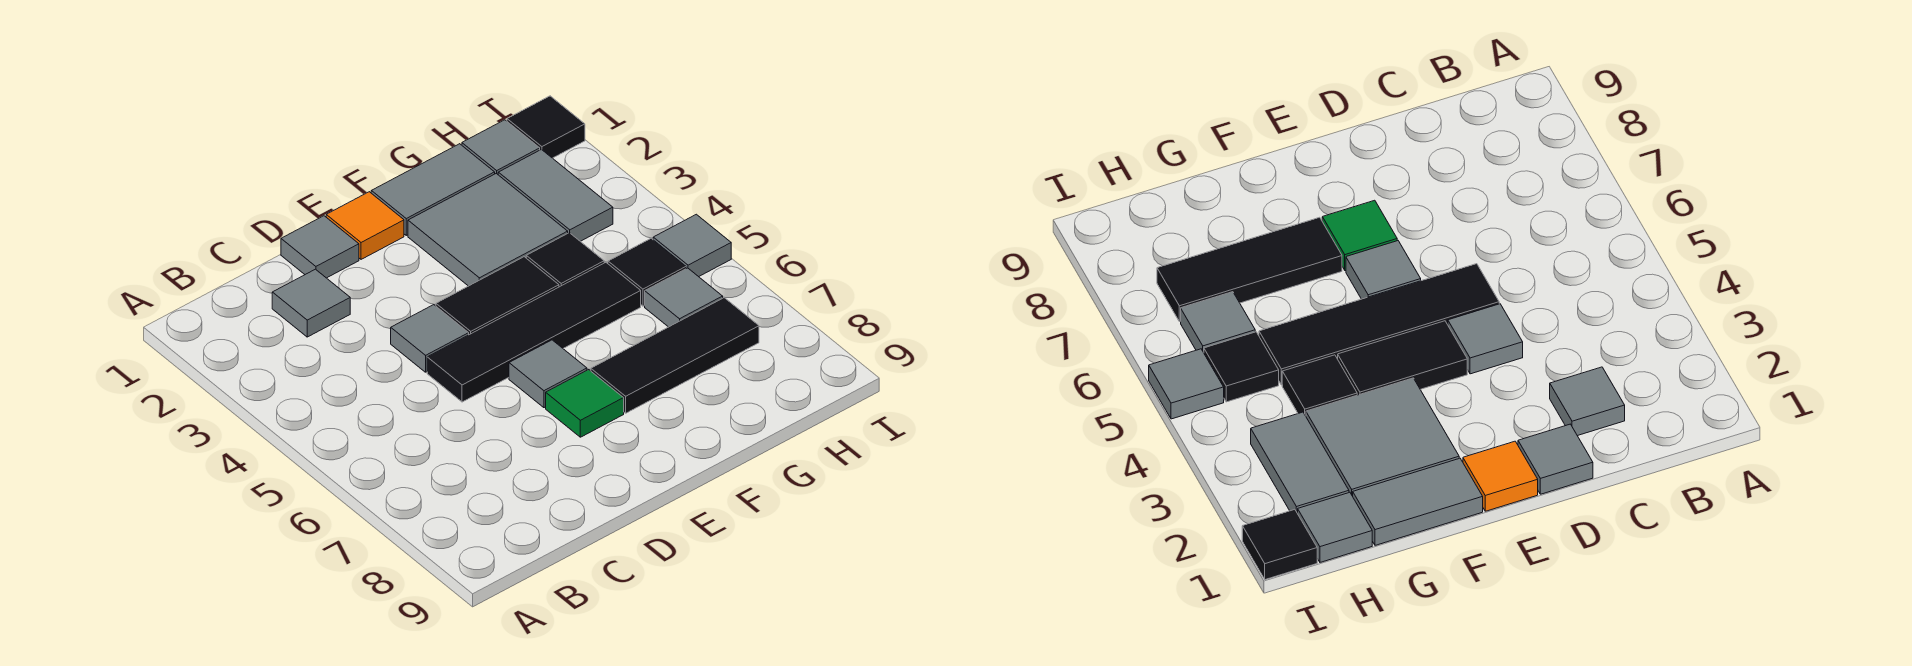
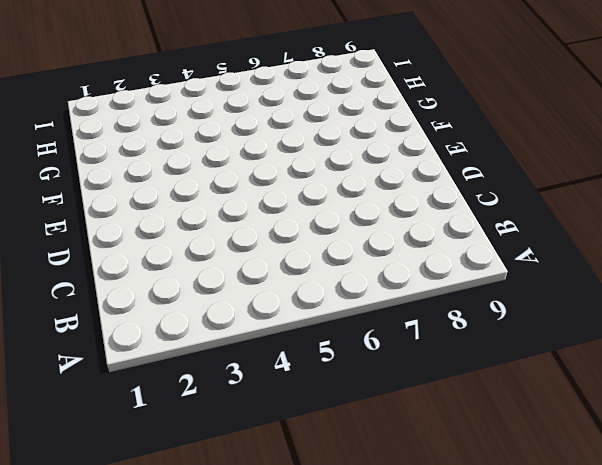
none -> grey tile C2 level 1
none -> grey tile D1 level 1
none -> grey tile D4 level 1

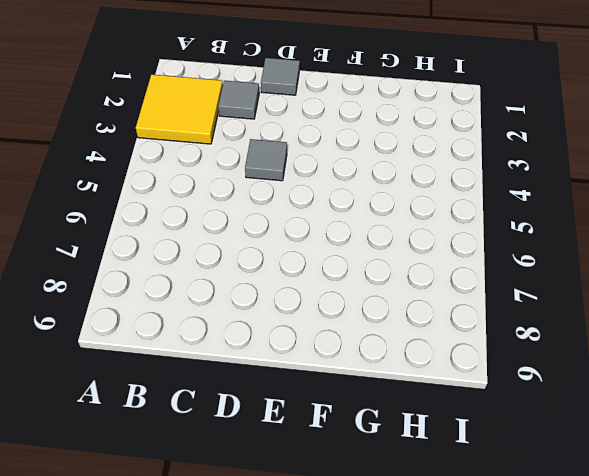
yellow tile A2:B3 level 1 -> none
none -> black tile D5:G5 level 1
none -> orange tile E1 level 1
none -> black tile E4:F4 level 1

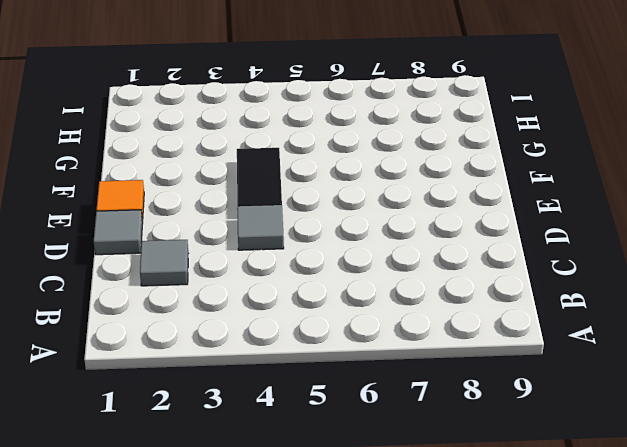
none -> black tile D5:G5 level 1
none -> grey tile E6 level 1
none -> green tile E7 level 1

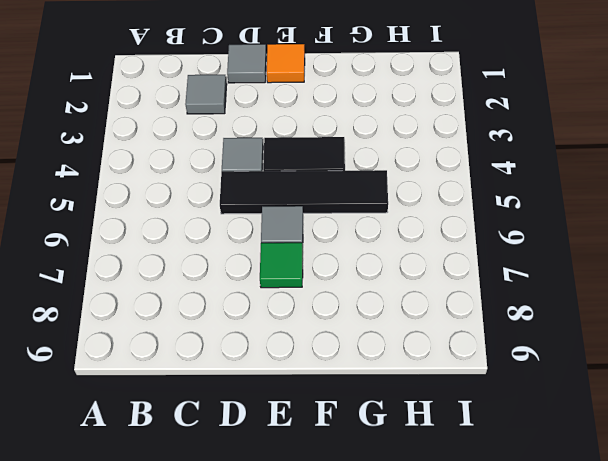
none -> grey tile F1:G1 level 1
none -> grey tile F2:G3 level 1
none -> black tile F7:H7 level 1

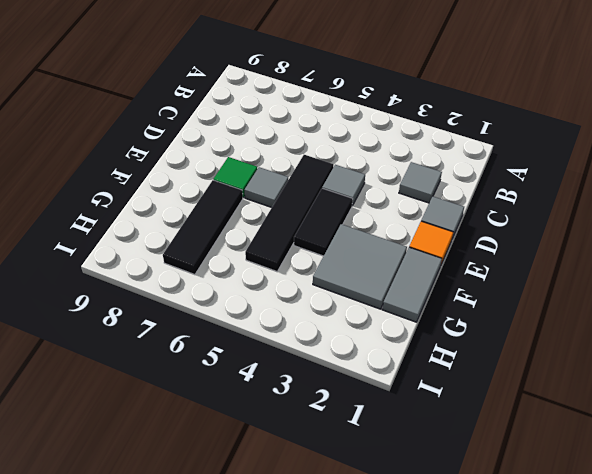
none -> black tile G4 level 1
none -> grey tile H1 level 1
none -> grey tile H2:H3 level 1

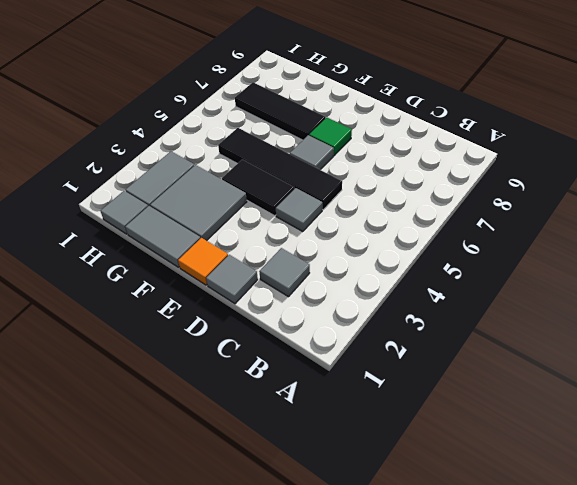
none -> black tile G4 level 1
none -> black tile H5 level 1
none -> grey tile H6 level 1

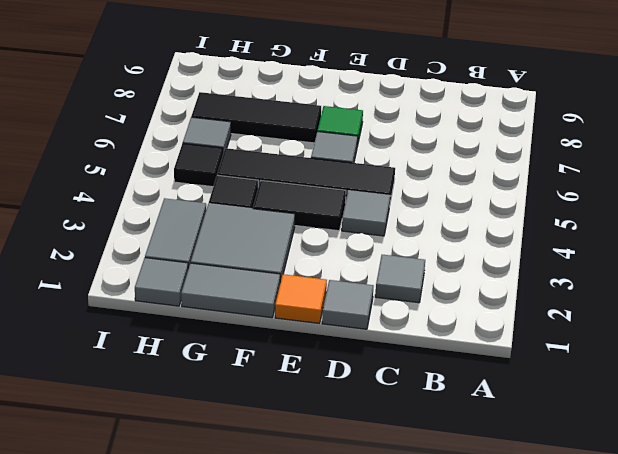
none -> black tile I1 level 1
none -> grey tile I5 level 1

